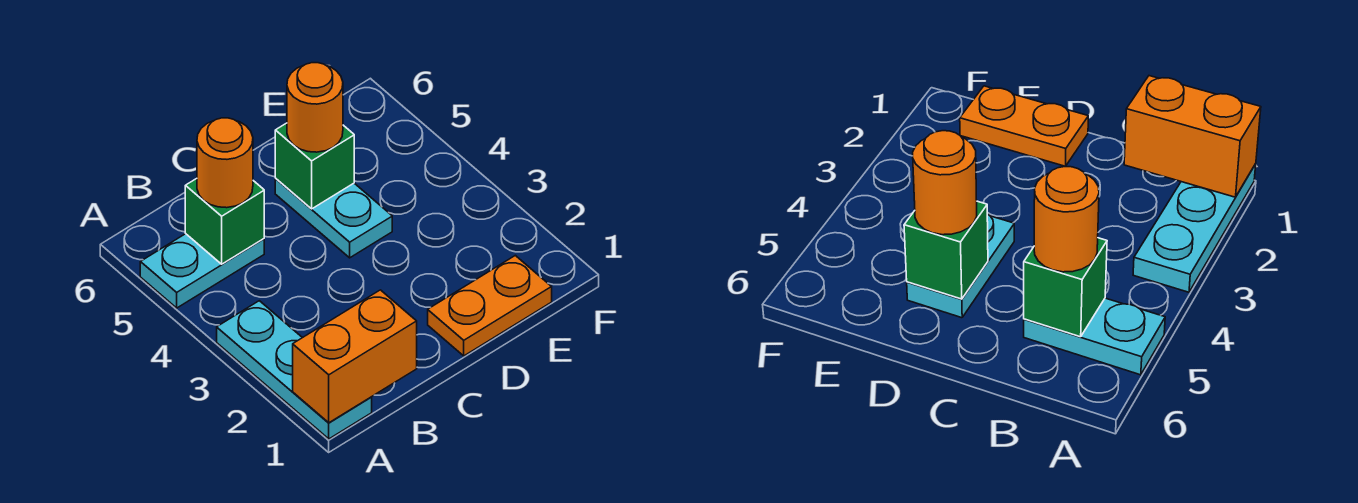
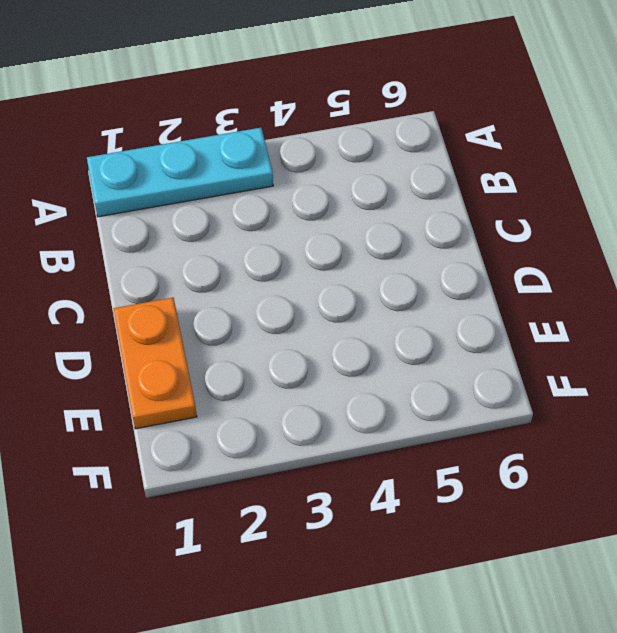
none -> cyan plate A5:B5 level 1
none -> cyan plate D4:D5 level 1

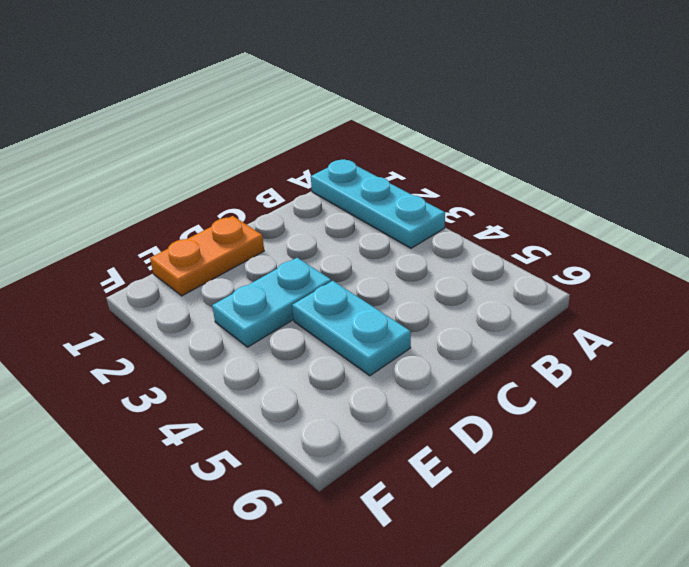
cyan plate D3:E3 level 1 -> cyan plate A5:B5 level 1
none -> orange brick A1:B1 level 2
none -> green brick B5 level 2

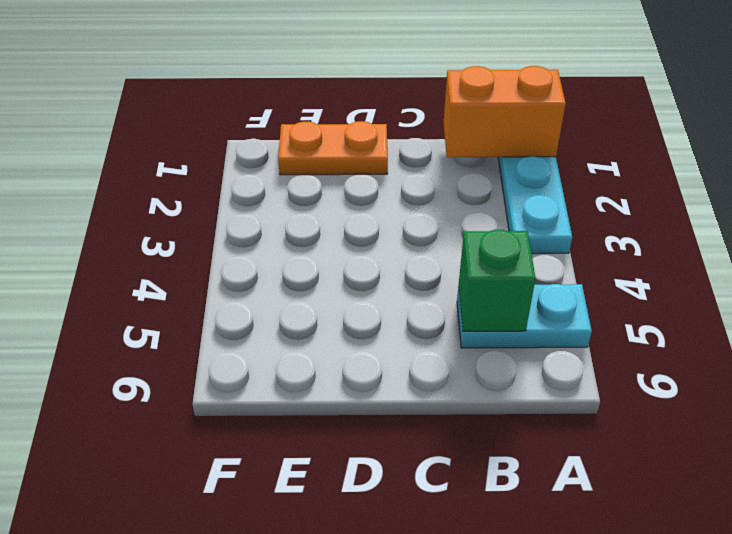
none -> cyan plate D4:D5 level 1
none -> green brick D5 level 2

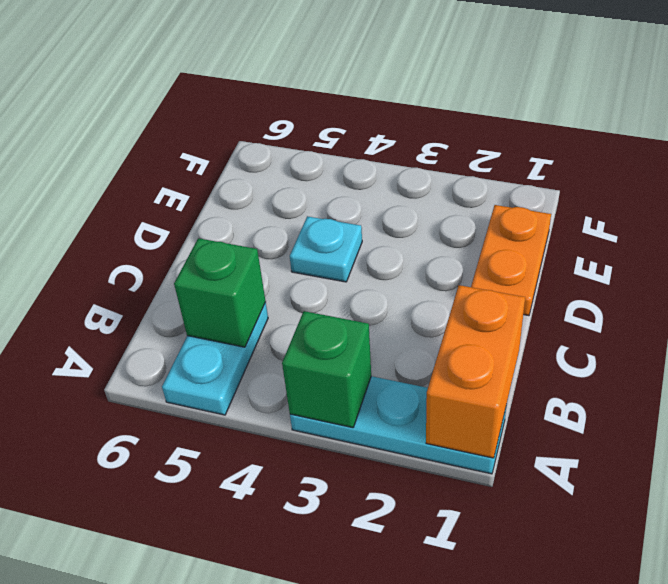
green brick A3 level 2 -> green brick D5 level 2
cyan plate D4 level 1 -> cyan plate D4:D5 level 1
none -> orange round brick B5 level 3
none -> orange round brick D5 level 3

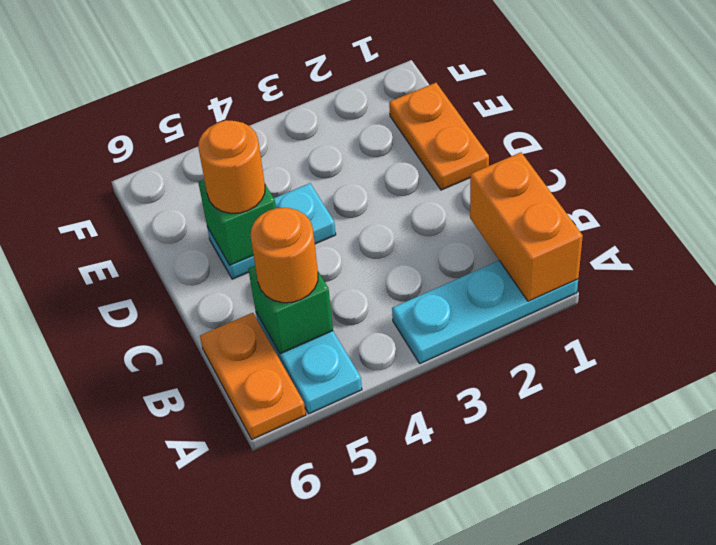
orange plate A6:B6 level 1 -> none

